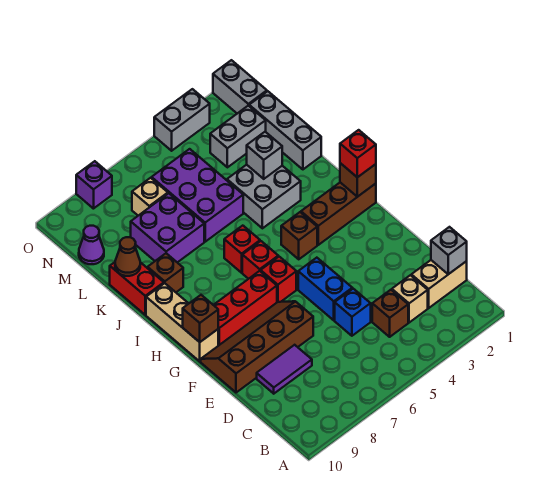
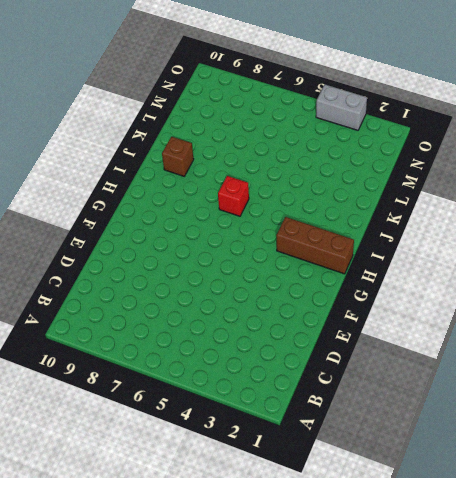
none -> tan brick C1:C2 level 1
none -> tan brick C3 level 1
none -> brown brick C4 level 1
none -> blue brick D5 level 1

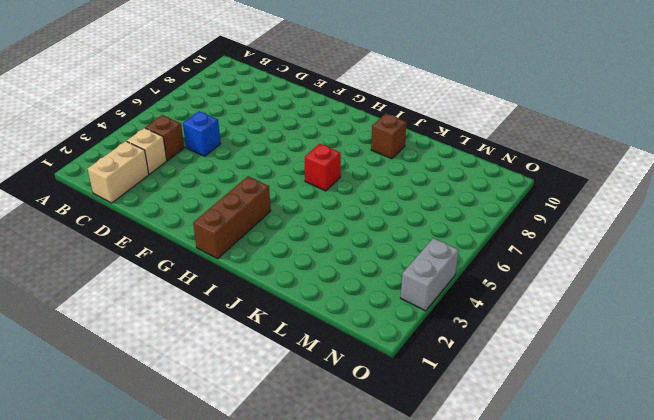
none -> purple tile D8:D9 level 1
none -> blue brick E5:F5 level 1
none -> brown slope E7:F10 level 1 top E
none -> red brick G6 level 1

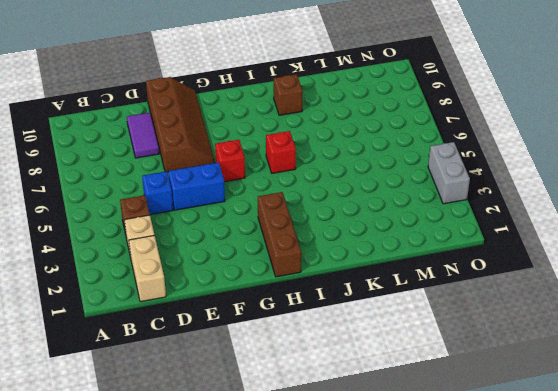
none -> red brick G7:G9 level 1
none -> tan brick G10:I10 level 1
none -> brown brick H4 level 1
none -> red brick H6 level 1

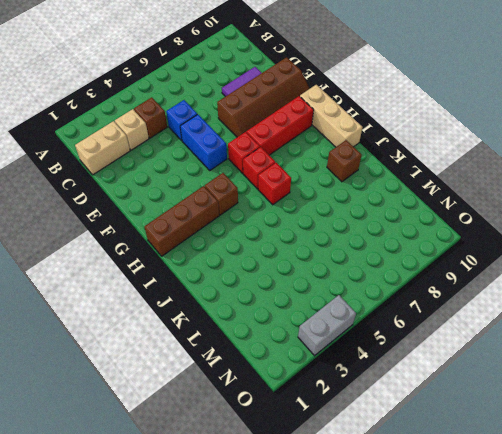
none -> grey brick J3:K4 level 1
none -> red brick J10:K10 level 1
none -> grey brick K1:M1 level 1
none -> purple brick K5:M6 level 1

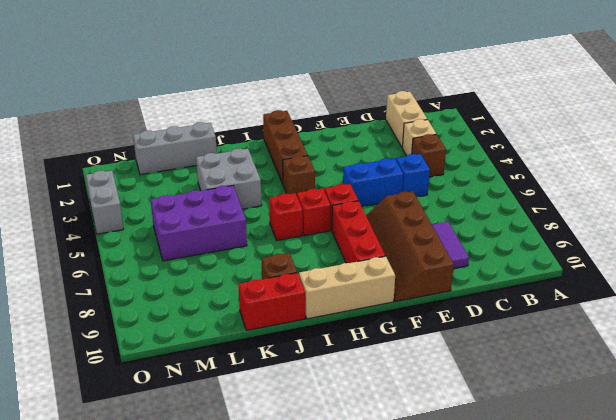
none -> purple brick K7:L8 level 1
none -> grey brick M2:M3 level 1
none -> tan brick M7 level 1
none -> purple cone M10 level 1

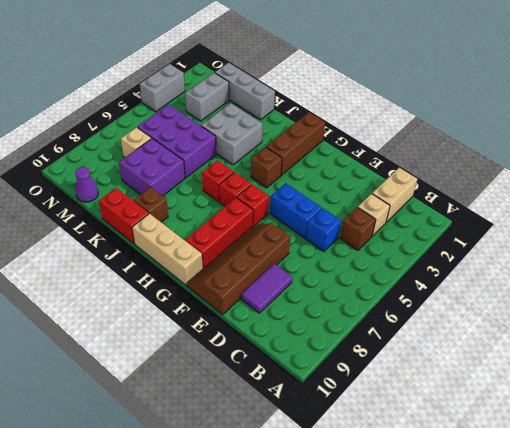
none -> grey brick N1:O1 level 1
none -> purple brick O8 level 1
none -> grey brick C1 level 2
none -> brown brick G10 level 2

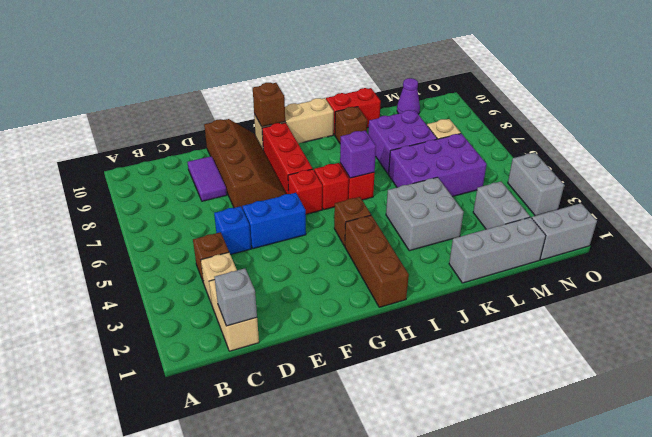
purple brick I6 level 2 -> purple brick O8 level 1
none -> brown brick H1 level 2
none -> grey brick K3 level 2
none -> brown cone K10 level 2
none -> red brick H1 level 3

